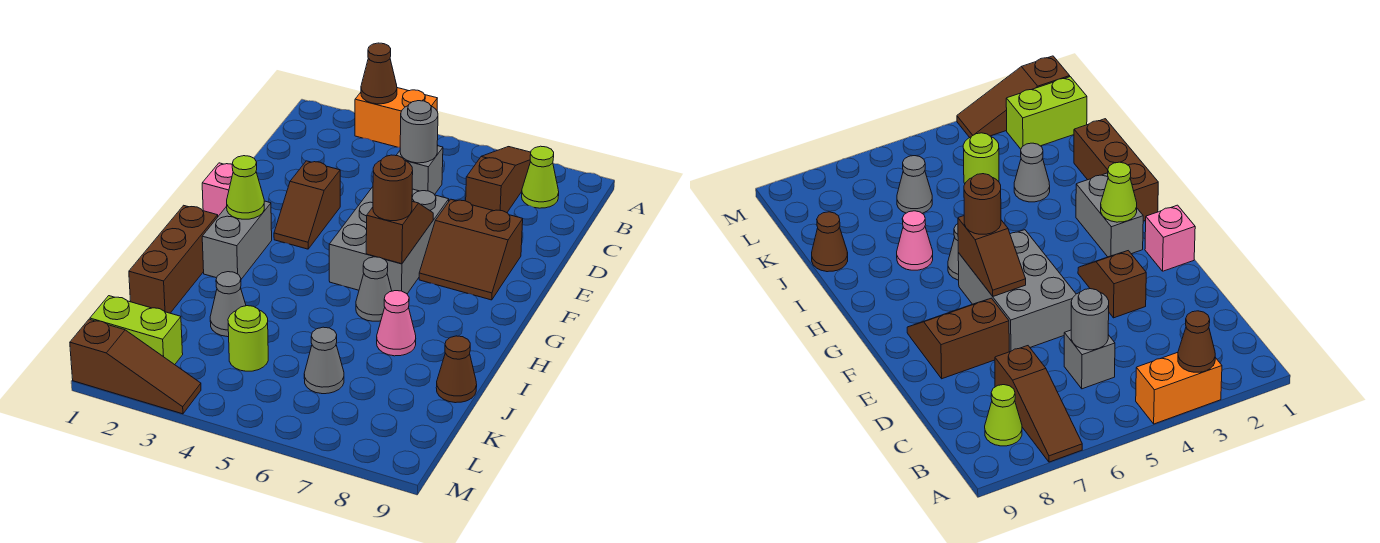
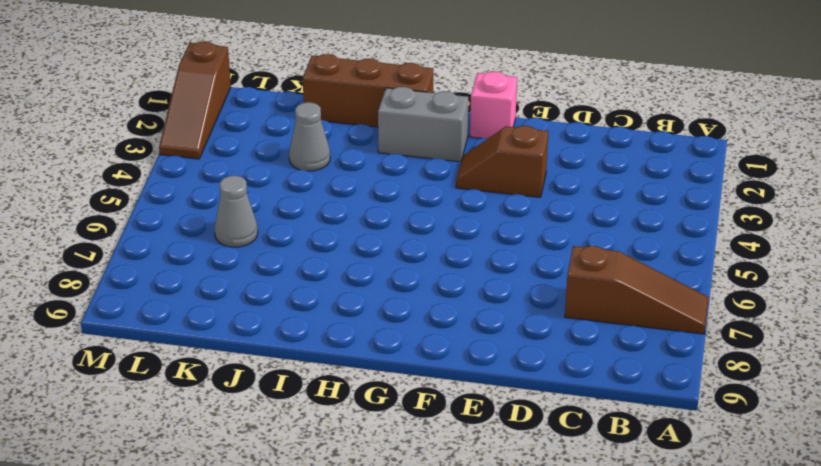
none -> orange brick A3:A4 level 1
none -> lime cone B8 level 1
none -> grey brick C5 level 1

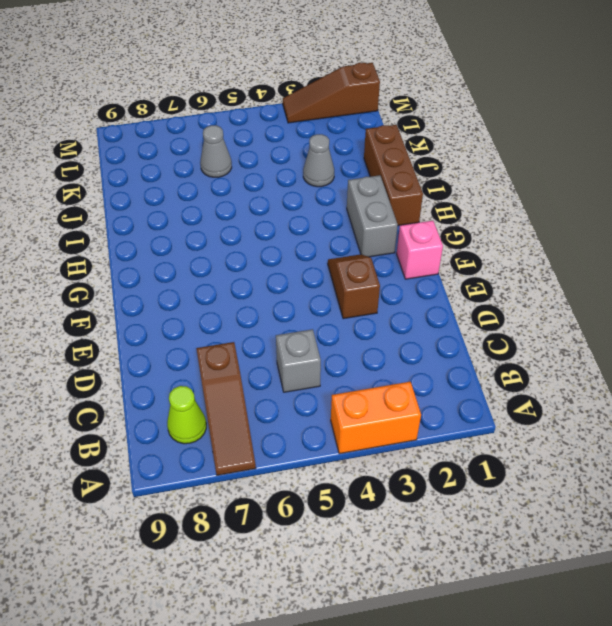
none -> grey brick E5:G6 level 1
none -> brown slope E7:F8 level 1 top E
none -> grey cone H6 level 1

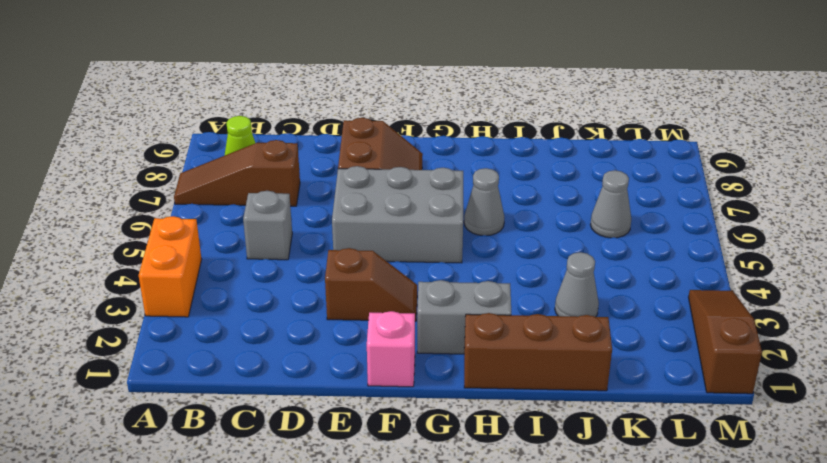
none -> pink cone I7 level 1
none -> brown cone J9 level 1
none -> lime round brick K4 level 1

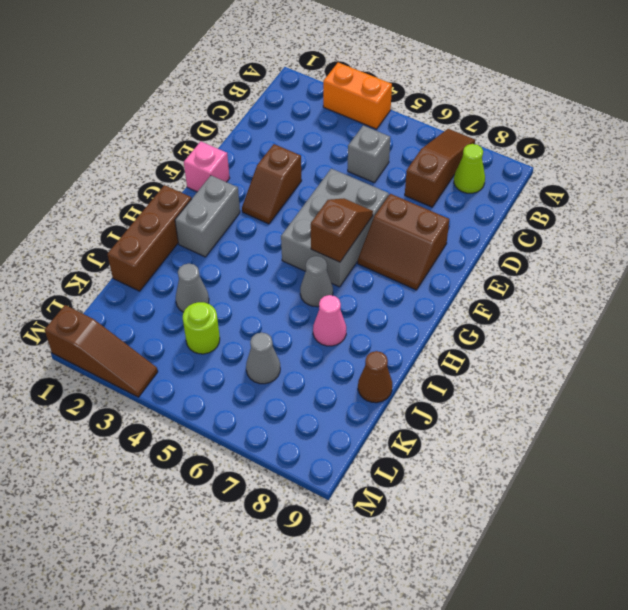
none -> lime brick L1:L2 level 1
none -> brown cone A3 level 2
none -> grey round brick C5 level 2

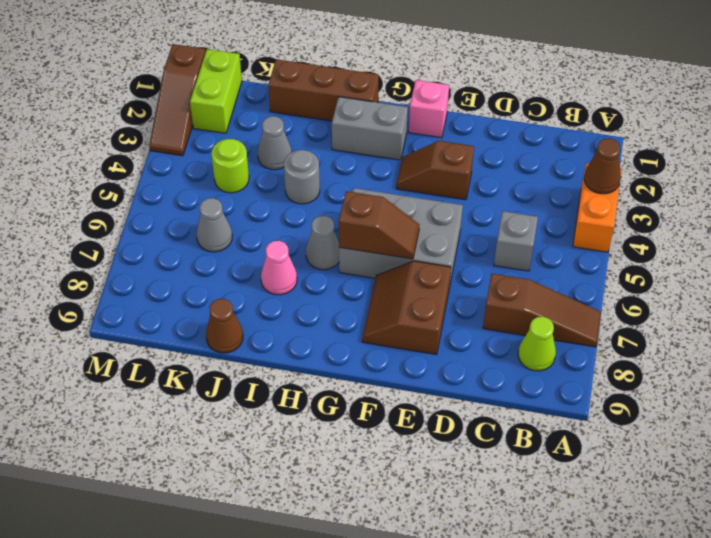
grey round brick I4 level 1 -> grey round brick C5 level 2
none -> lime cone G2 level 2
none -> brown round brick G6 level 3

